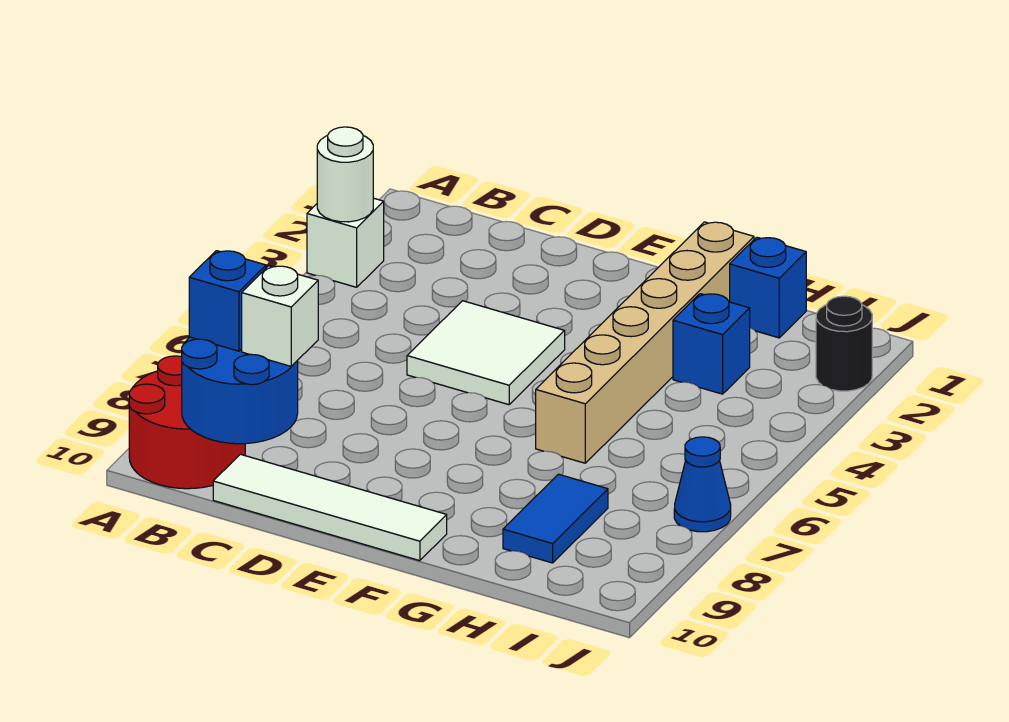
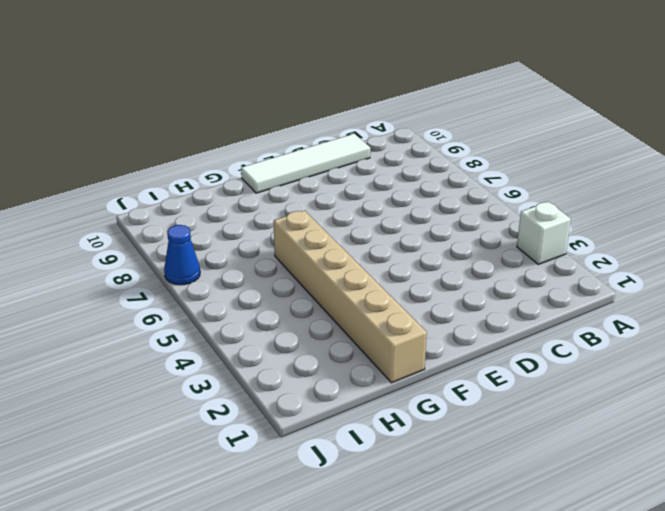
none -> red round brick A9:B10 level 1
none -> white tile D4:E5 level 1
none -> blue brick H1 level 1

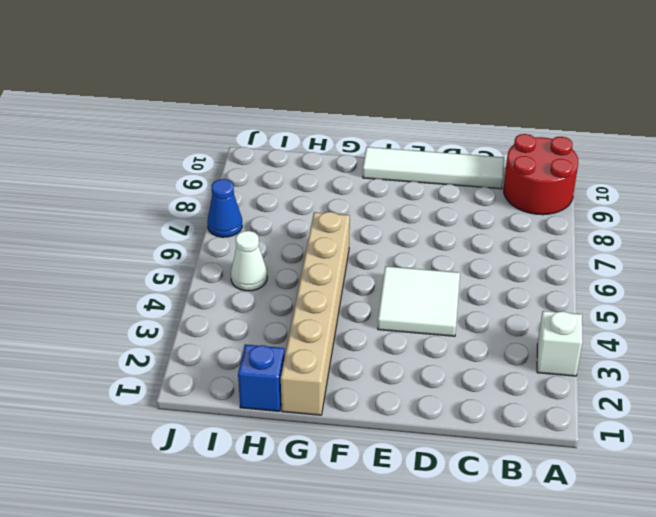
white cone I5 level 1 -> none
none -> blue brick H3 level 1
none -> blue tile H8:H9 level 1
none -> black round brick J2 level 1

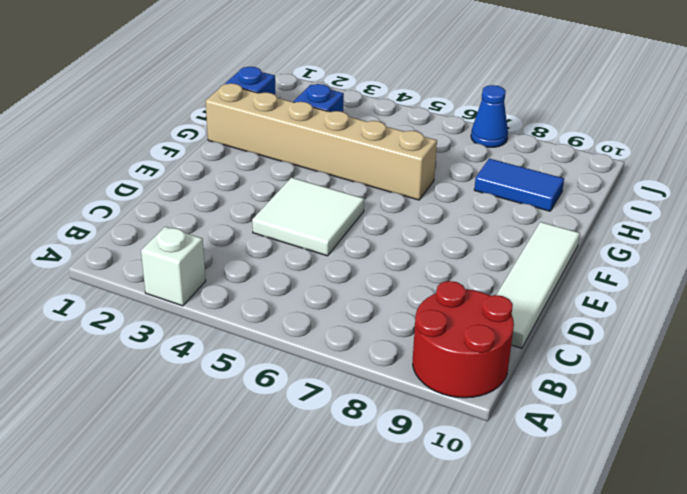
none -> black round brick J2 level 1
none -> white round brick A3 level 2
none -> blue round brick B9:C10 level 2

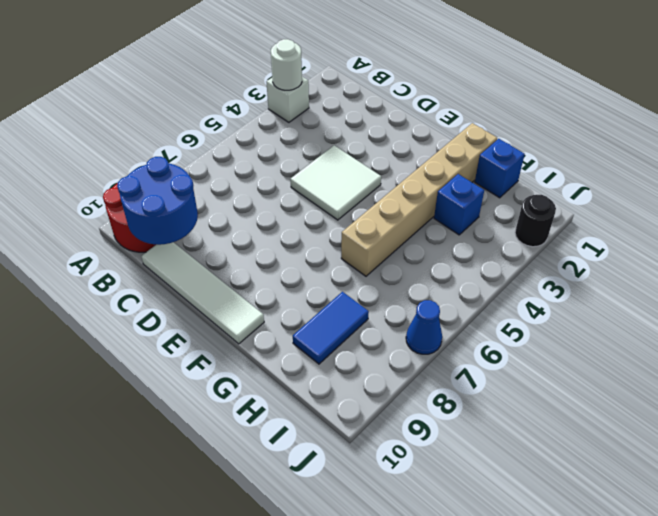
none -> blue brick B9 level 3
none -> white brick C9 level 3

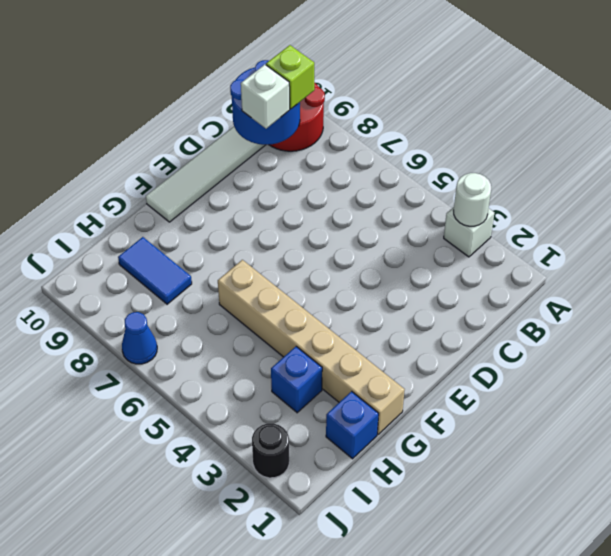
lime brick B9 level 3 -> blue brick B9 level 3
none -> white tile D4:E5 level 1

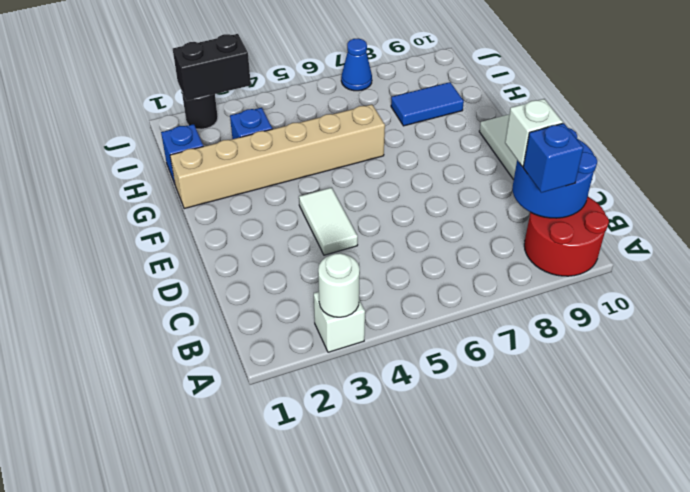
white tile D4:E4 level 1 -> white tile D4:E5 level 1
black brick J2:J3 level 2 -> none

